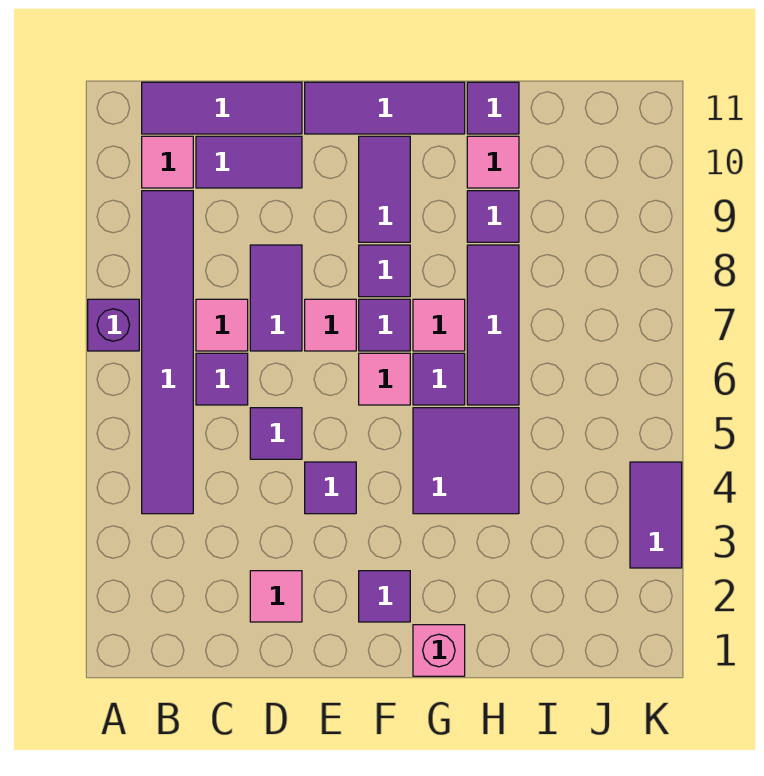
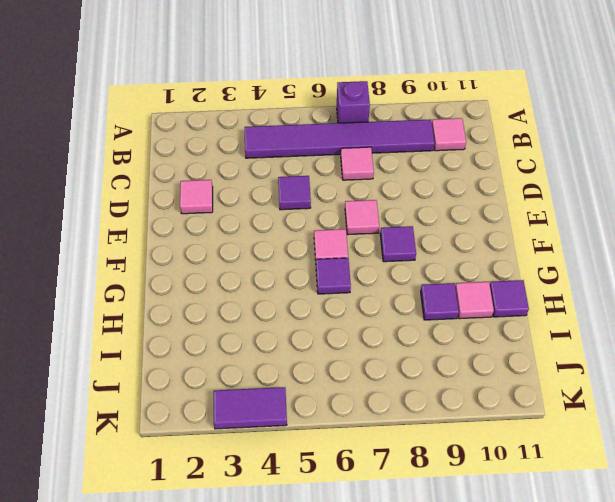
none -> purple tile B11:D11 level 1
none -> purple tile C6 level 1
none -> purple tile C10:D10 level 1

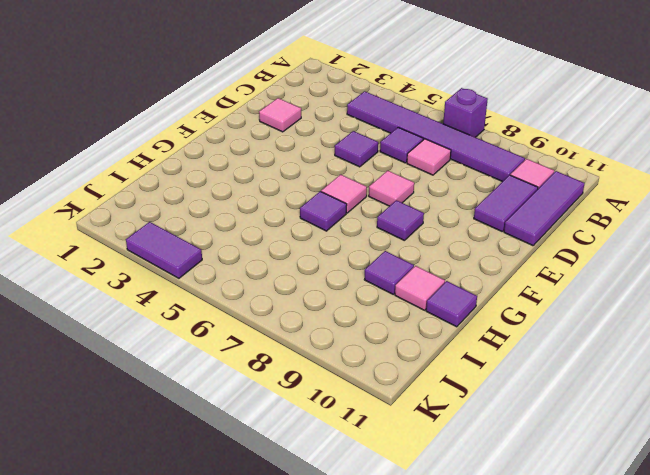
none -> purple tile D7:D8 level 1
none -> purple tile E4 level 1
none -> purple tile E11:G11 level 1

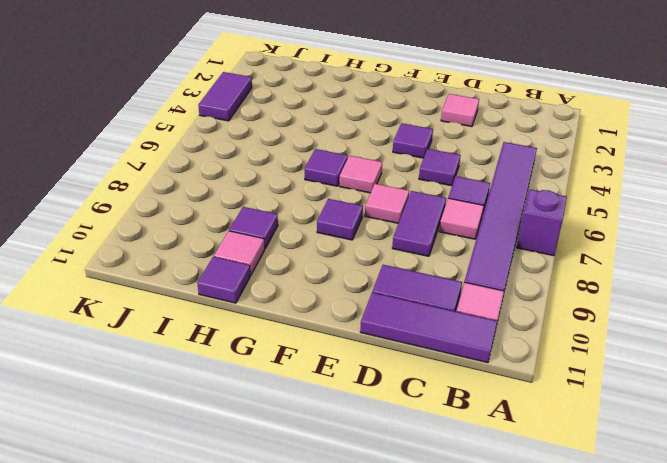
none -> purple tile E11:G11 level 1
none -> purple tile F2 level 1
none -> purple tile F7 level 1

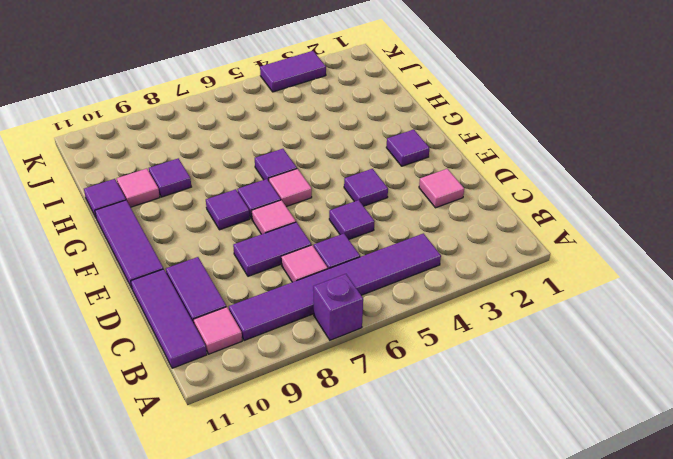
none -> purple tile F9:F10 level 1
none -> pink brick G1 level 1
none -> purple tile G4:H5 level 1

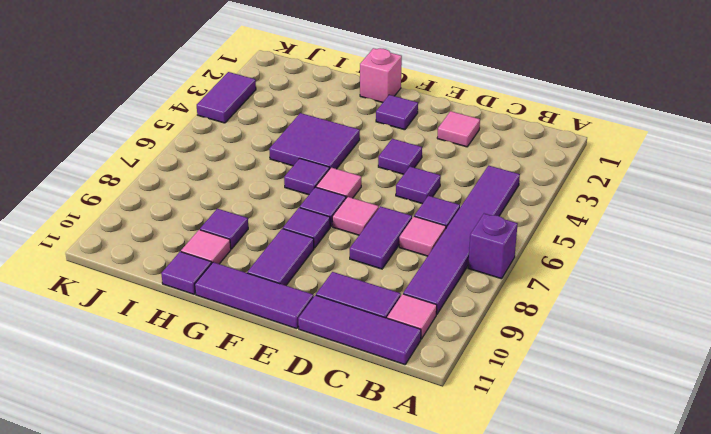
none -> pink tile G7 level 1
none -> purple tile H6:H8 level 1

